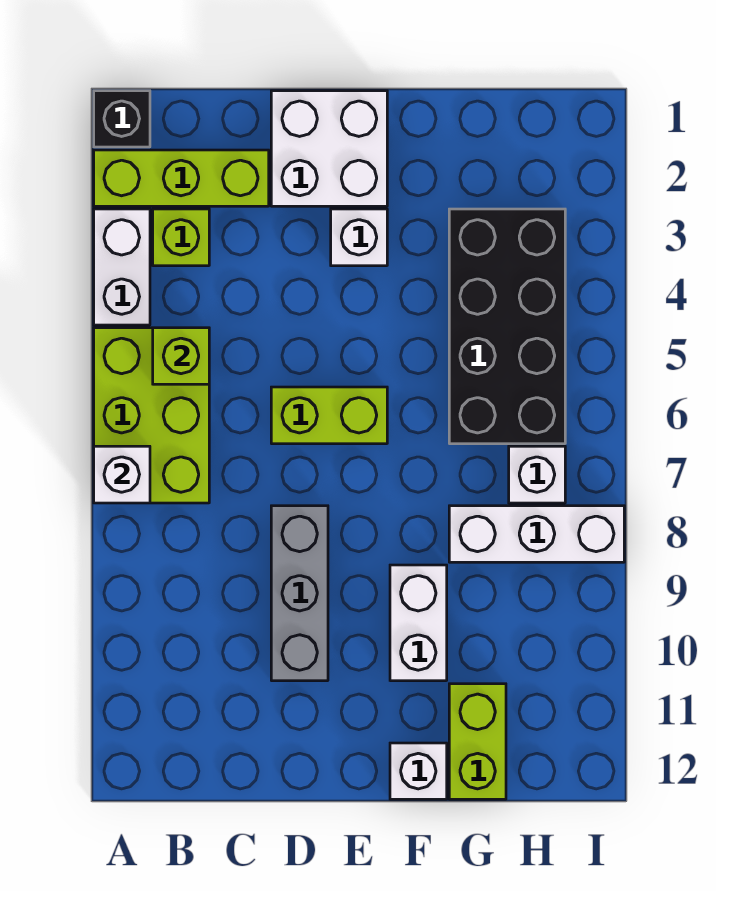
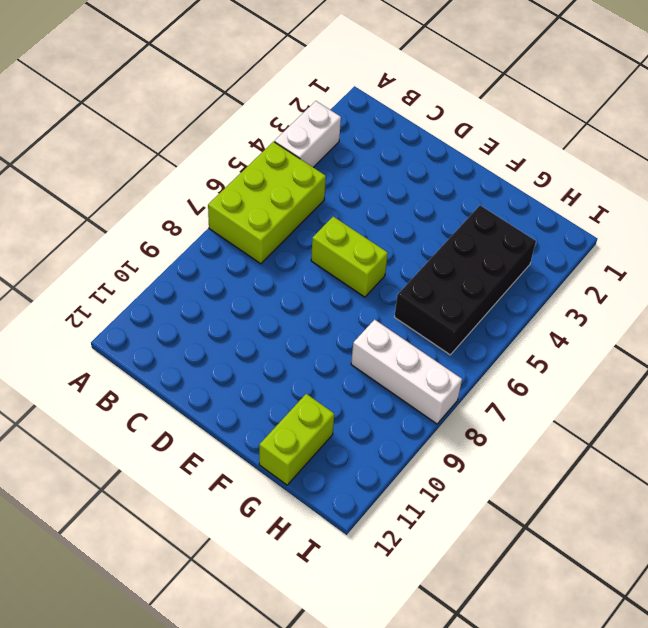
none -> black brick A1 level 1
none -> lime brick A2:C2 level 1
none -> lime brick B3 level 1

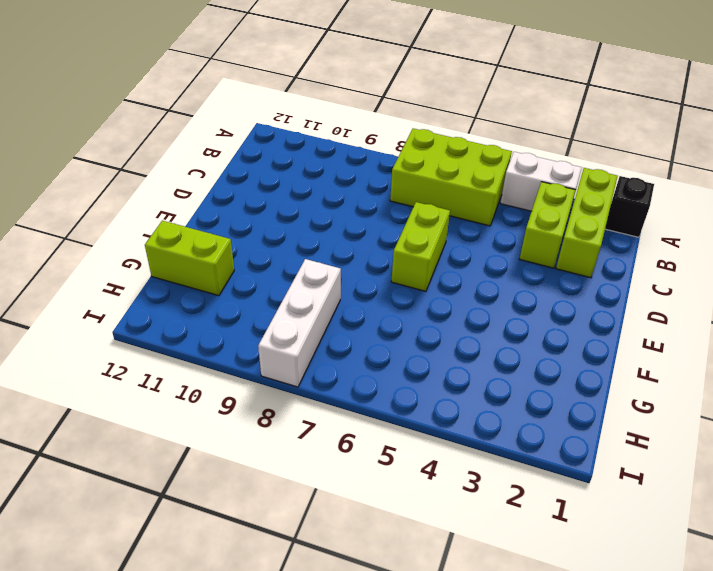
lime brick B3:C3 level 1 -> lime brick B3 level 1
none -> white brick D1:E2 level 1
none -> grey brick D8:D10 level 1
none -> white brick E3 level 1

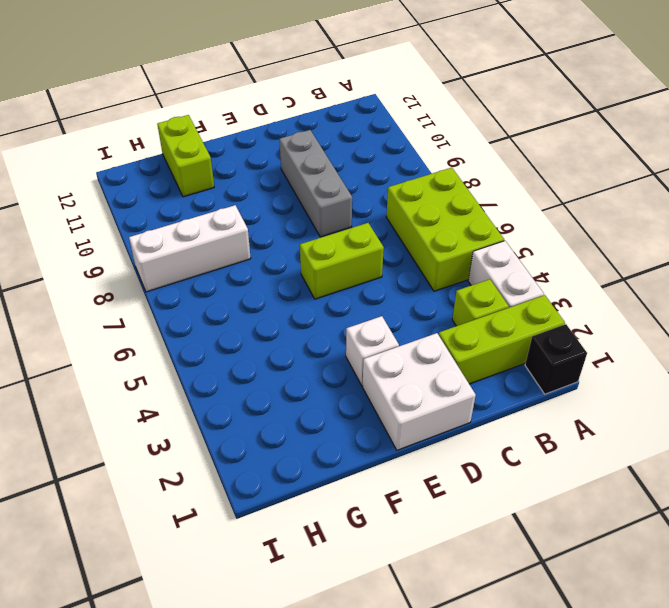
none -> white brick F9:F10 level 1
none -> white brick F12 level 1
none -> black brick G3:H6 level 1

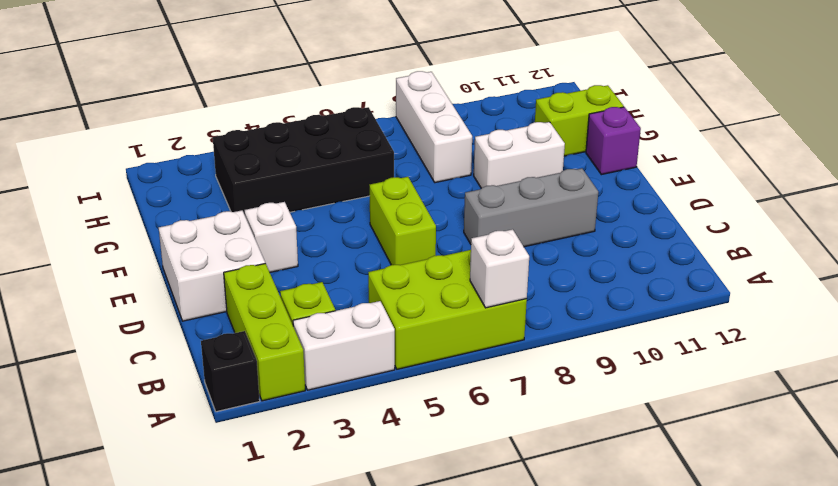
purple brick F12 level 1 -> white brick F12 level 1
none -> white brick H7 level 1
none -> lime brick B5 level 2

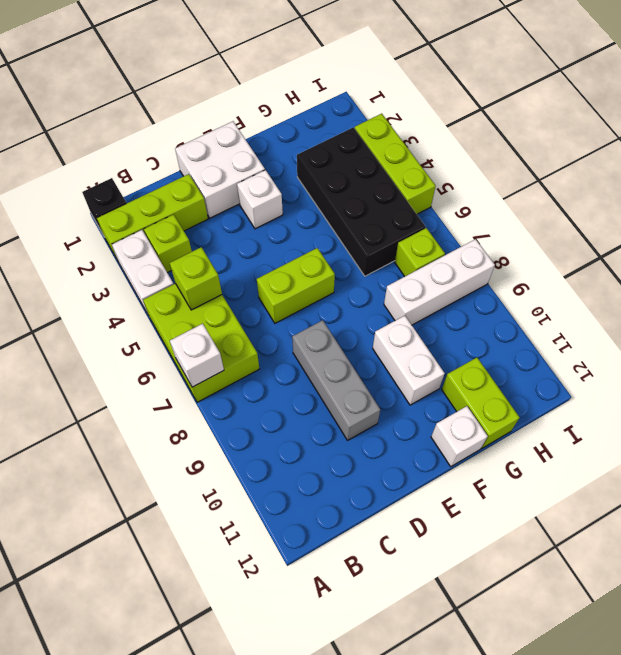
lime brick H7 level 1 -> white brick H7 level 1
lime brick I3:I5 level 1 -> none

